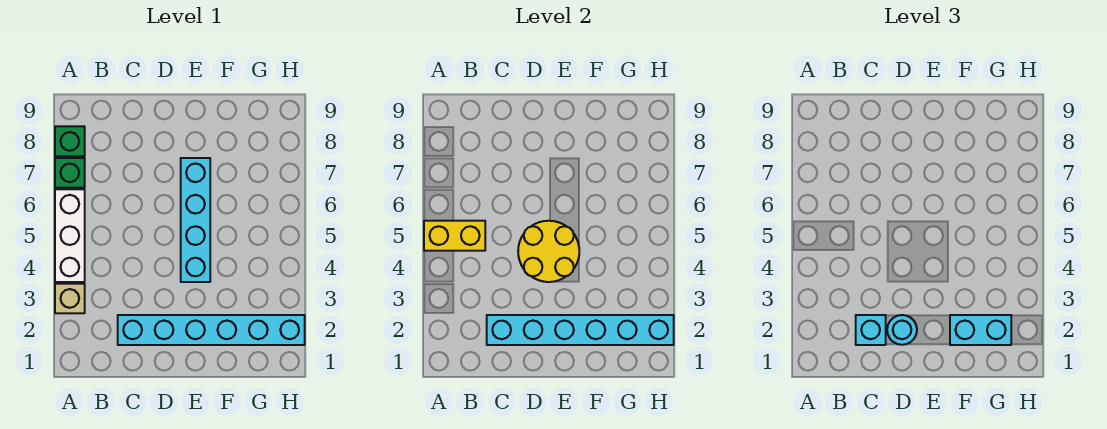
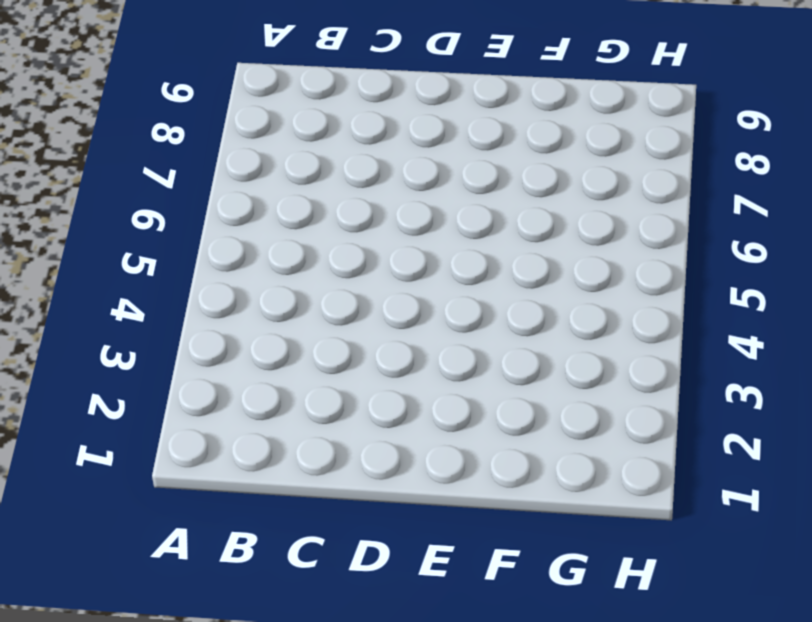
none -> tan brick A3 level 1
none -> white brick A4:A6 level 1
none -> green brick A7 level 1

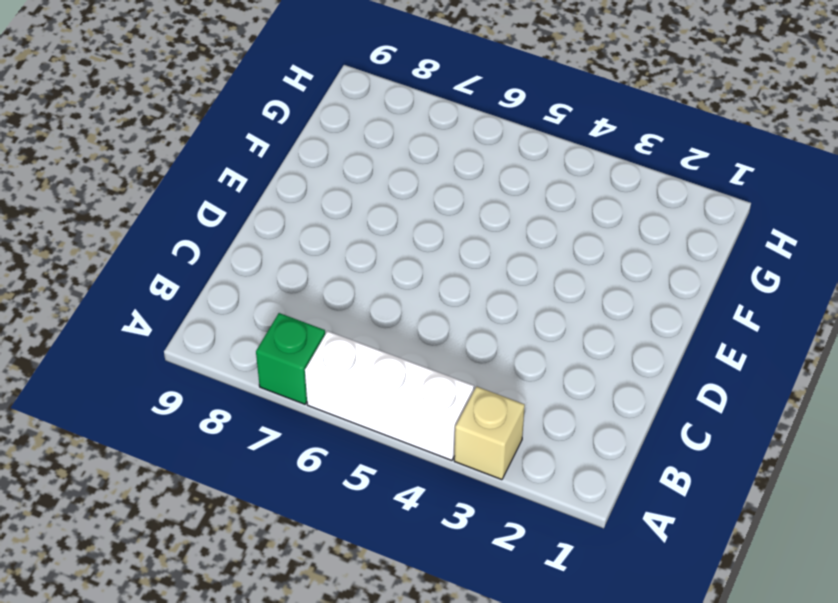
none -> green brick A8 level 1
none -> cyan brick C2:H2 level 1
none -> cyan brick E4:E7 level 1

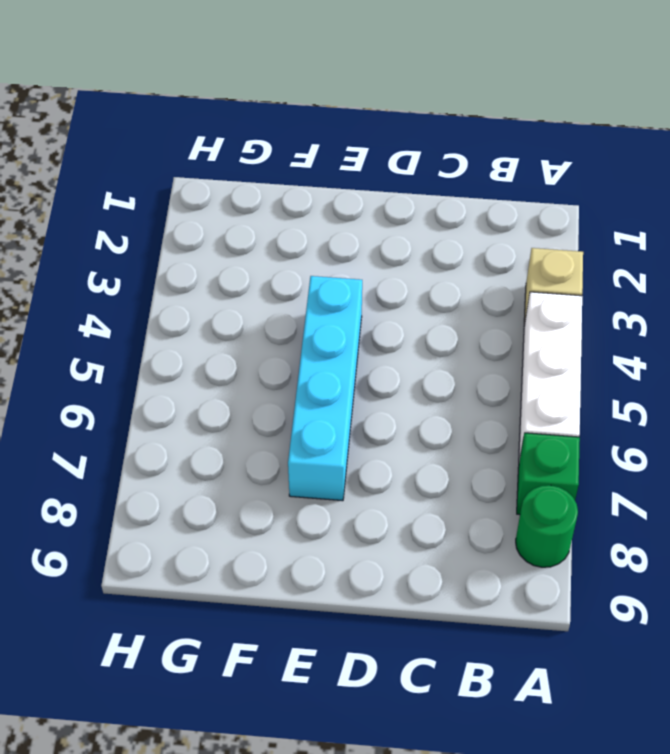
green round brick A8 level 1 -> green brick A8 level 1
none -> cyan brick C2:H2 level 1
none -> yellow brick A5:B5 level 2
none -> cyan brick C2:H2 level 2

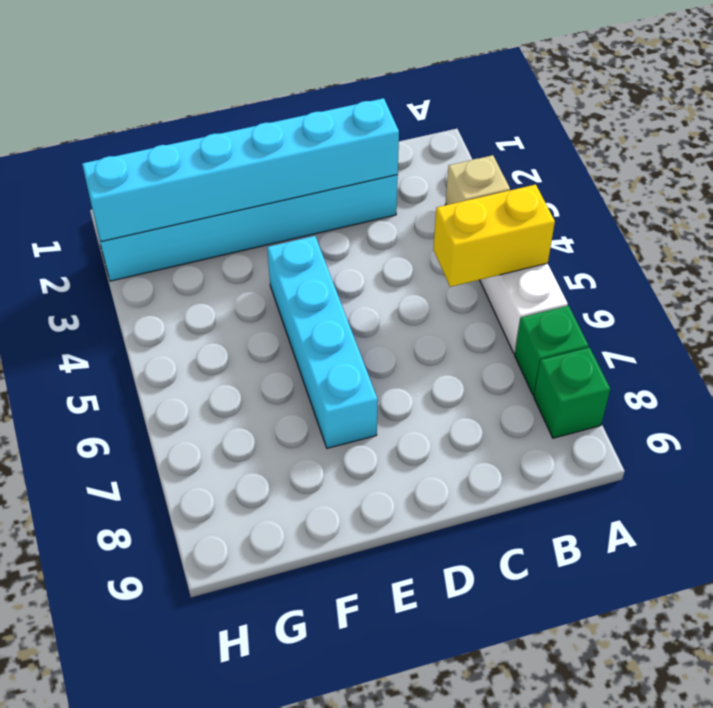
none -> yellow round brick D4:E5 level 2
none -> cyan brick C2 level 3
none -> cyan round brick D2 level 3

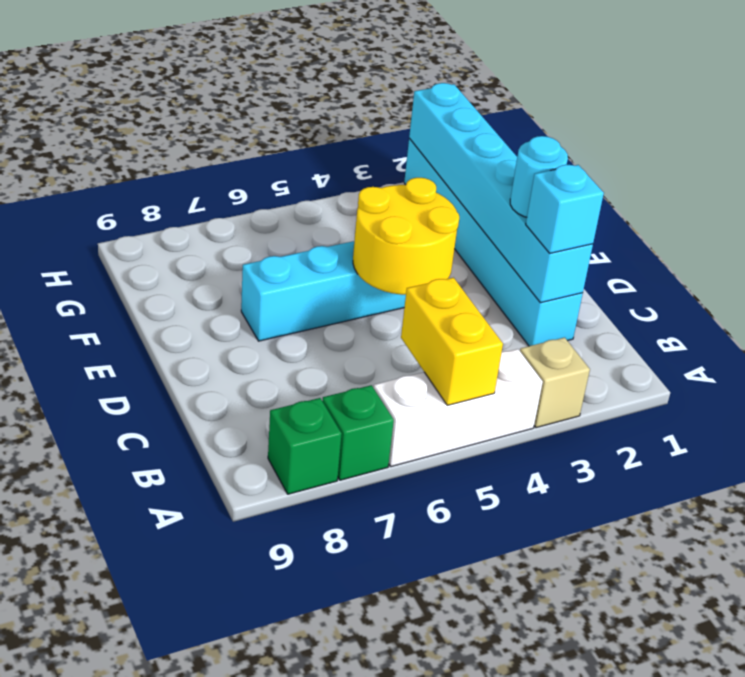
none -> cyan brick F2:G2 level 3

